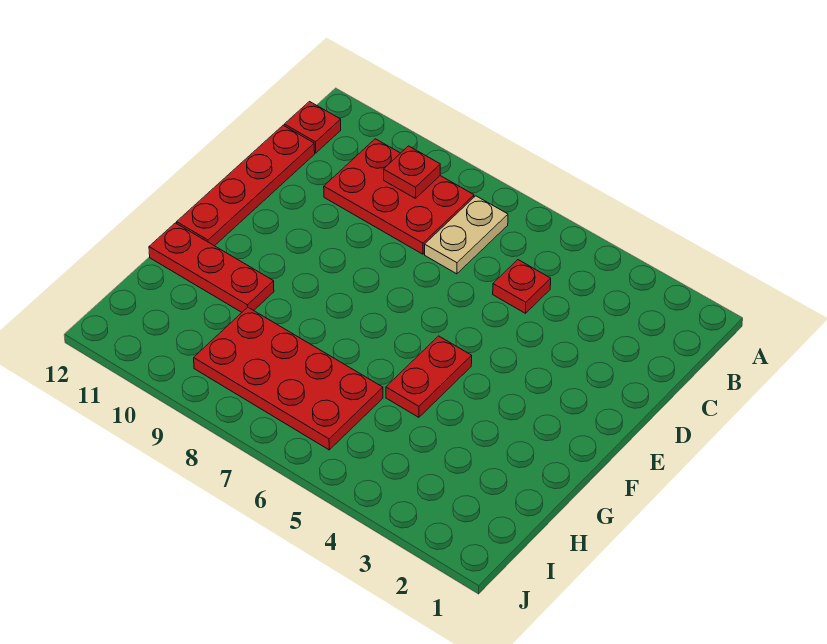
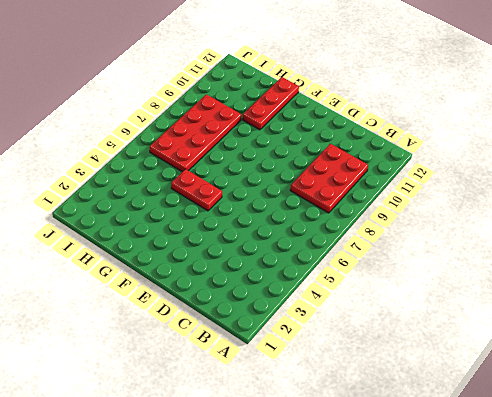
none -> tan plate B7:C7 level 1
none -> red plate B12 level 1

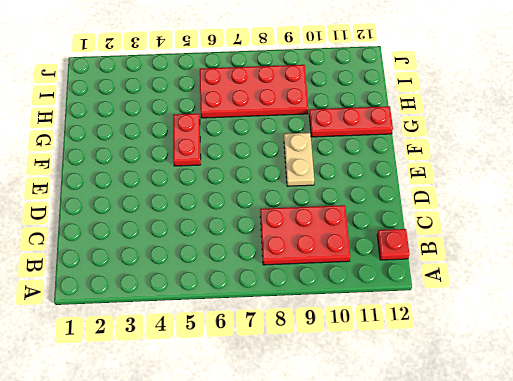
tan plate E9:F9 level 1 -> tan plate B7:C7 level 1
none -> red plate C5 level 1
none -> red plate C12:F12 level 1

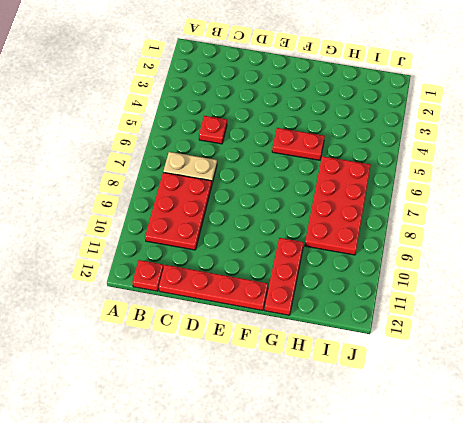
none -> red plate B9 level 2

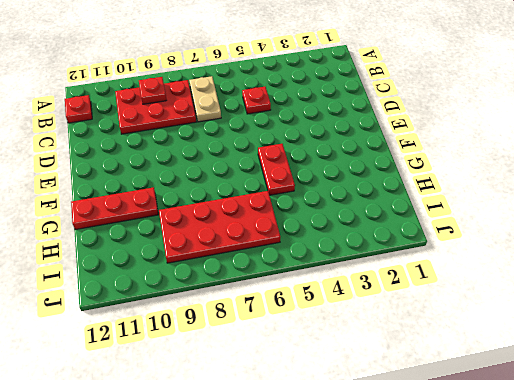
none -> red plate C12:F12 level 1

